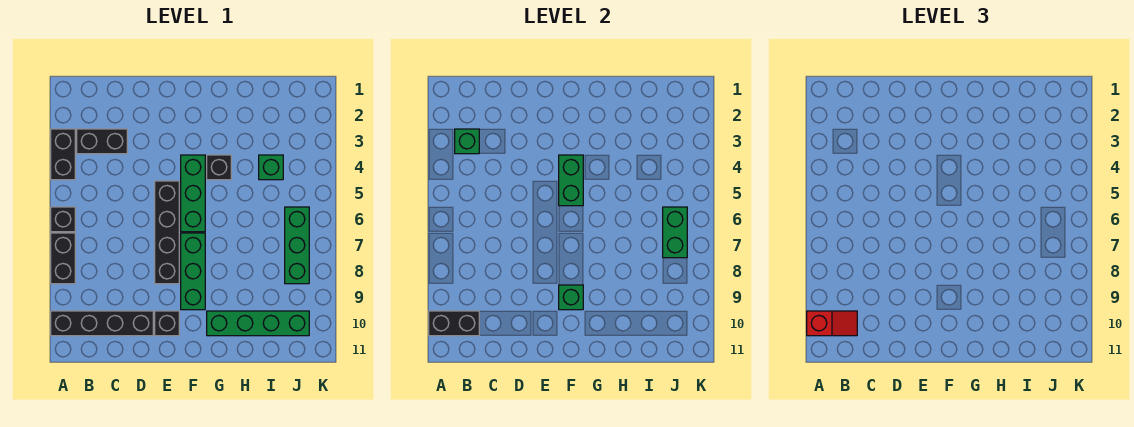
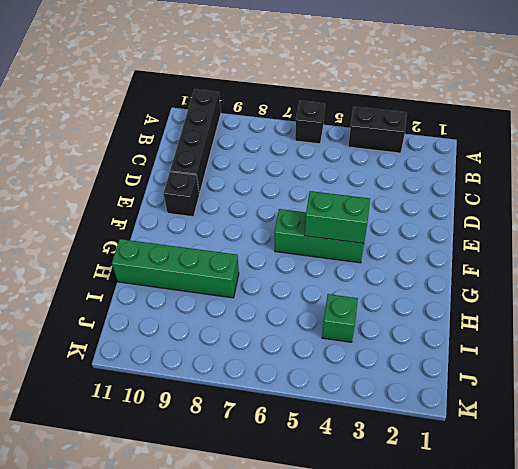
green brick H8:H11 level 1 -> green brick G10:J10 level 1
none -> black brick A7:A8 level 1
none -> black brick B3:C3 level 1
none -> black brick E5:E8 level 1

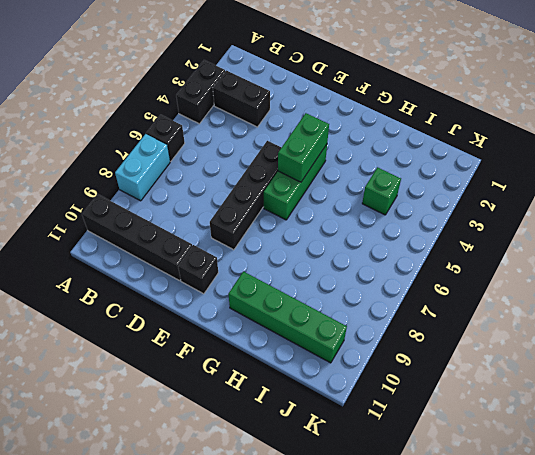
cyan brick A7:A8 level 1 -> black brick A7:A8 level 1
none -> green brick F7:F9 level 1
none -> black brick G4 level 1
none -> green brick J6:J8 level 1

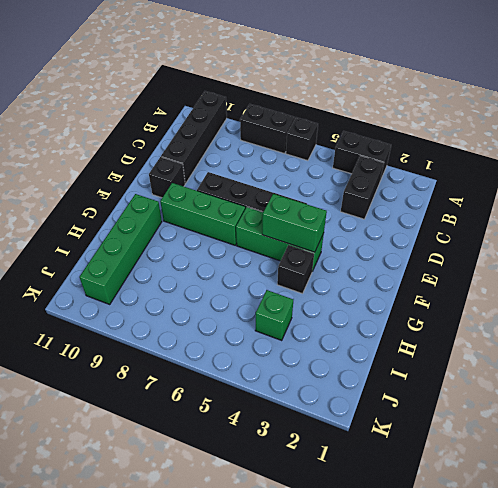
none -> green brick J6:J8 level 1
none -> black brick A10:B10 level 2
none -> green brick B3 level 2

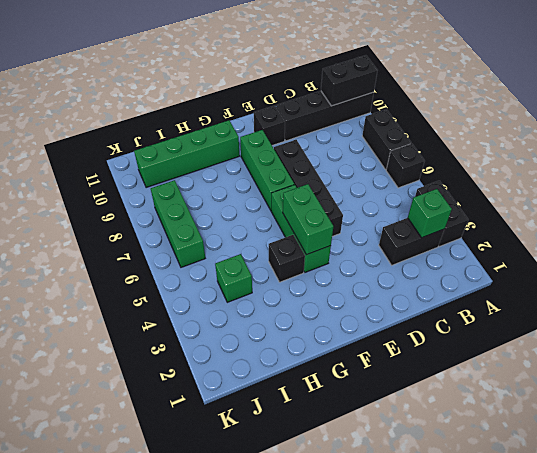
none -> green brick F9 level 2
none -> green brick J6:J7 level 2
none -> red slope A10:B10 level 3 top A

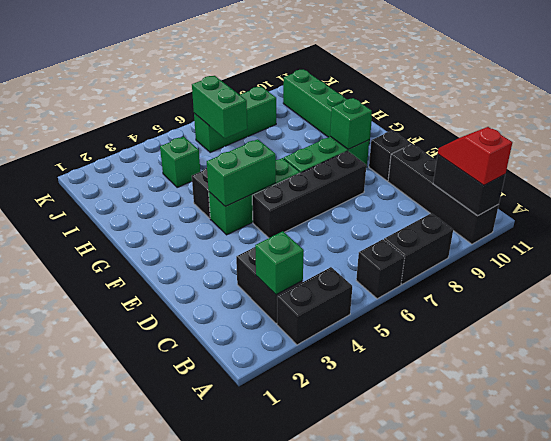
green brick I6:J6 level 2 -> green brick J6:J7 level 2

